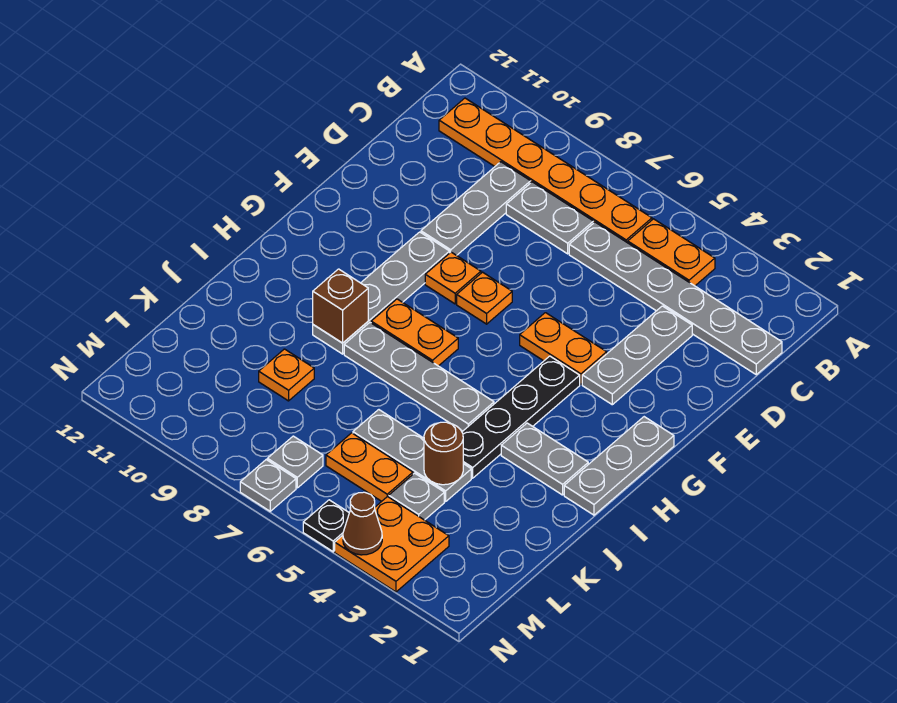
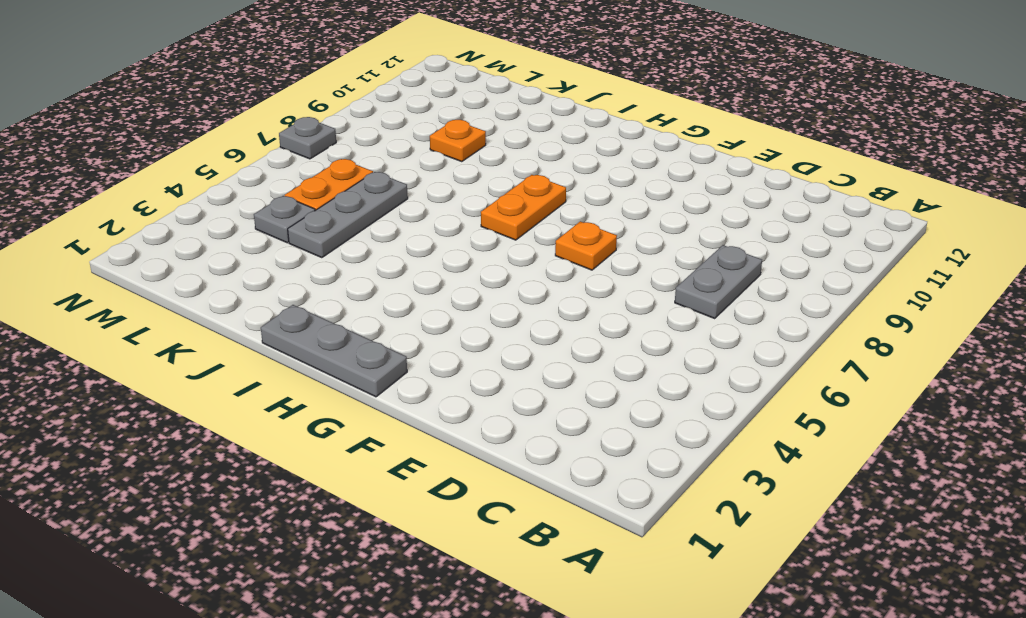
none -> orange plate B4:B5 level 1
none -> orange plate B6:B11 level 1
none -> grey plate C1:C6 level 1

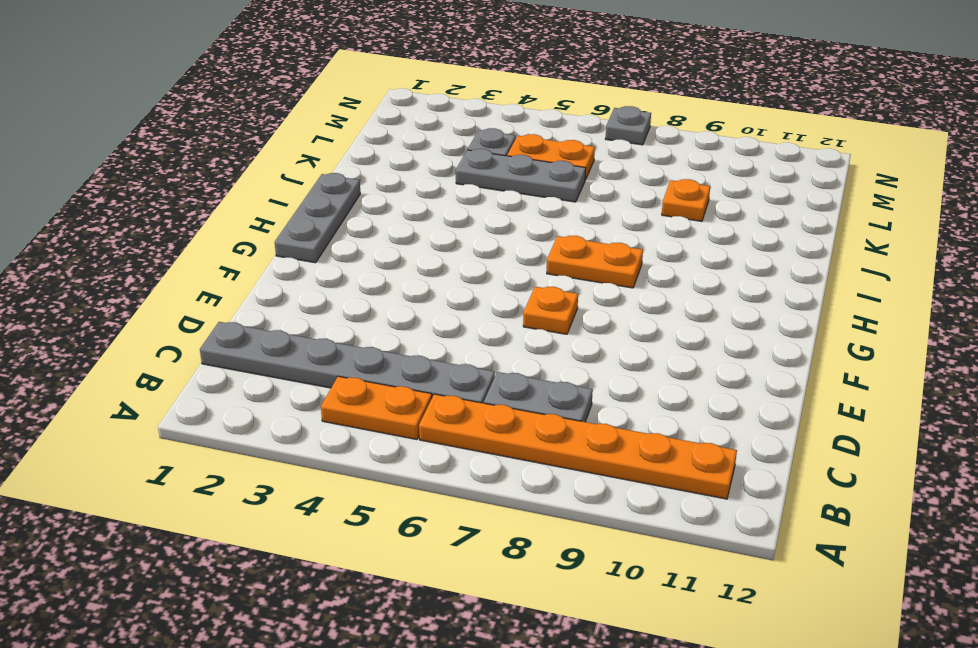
none -> grey plate C9:E9 level 1
none -> grey plate D3:F3 level 1
none -> orange plate F4:F5 level 1

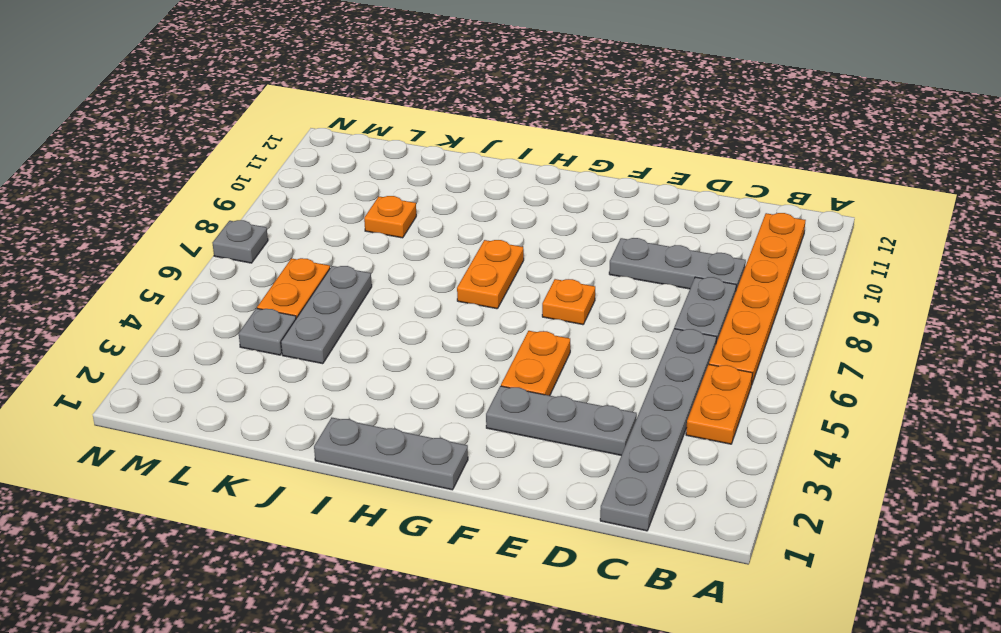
none -> orange plate F8 level 1
none -> grey plate F9:I9 level 1
none -> black plate G4:J4 level 1

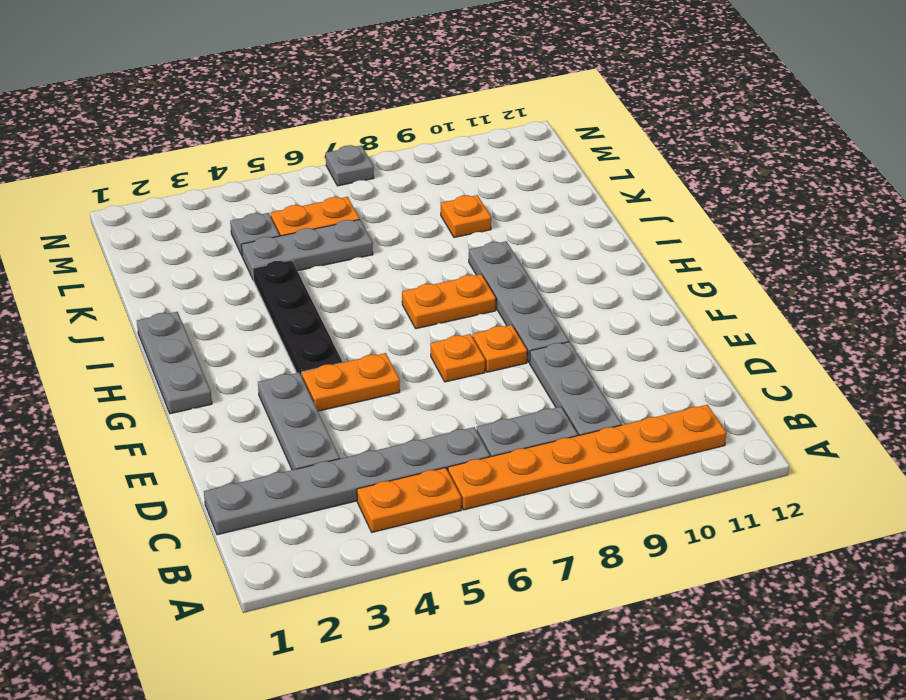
none -> grey plate I2:I3 level 1
none -> grey plate I5:I8 level 1
none -> orange plate M3:N4 level 1

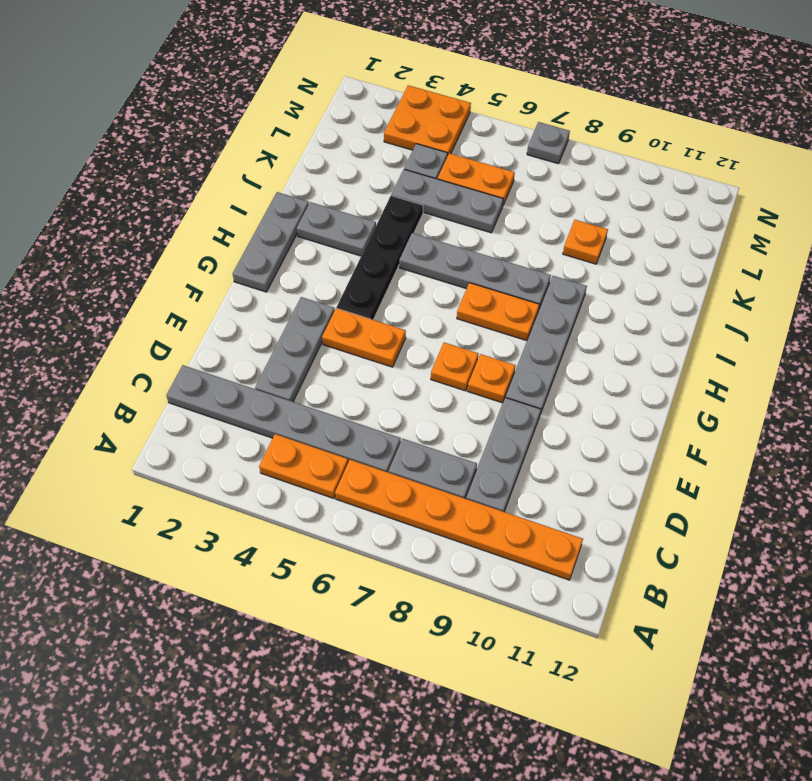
none -> grey plate M7 level 1
none -> black plate N5 level 1
none -> brown brick I9 level 2

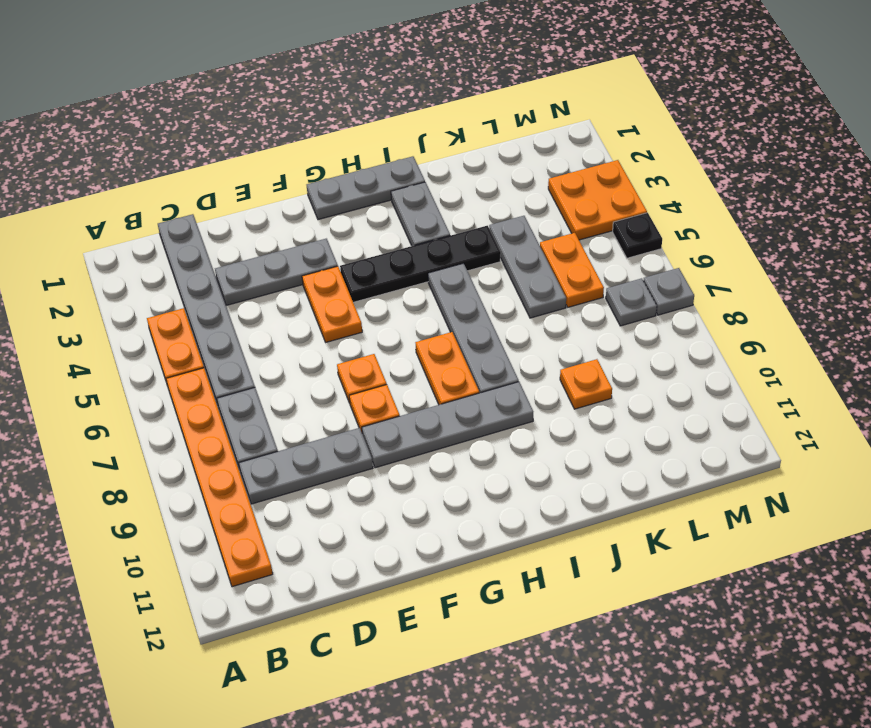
none -> grey plate L4 level 1
none -> brown brick I9 level 2
none -> brown round brick K4 level 2

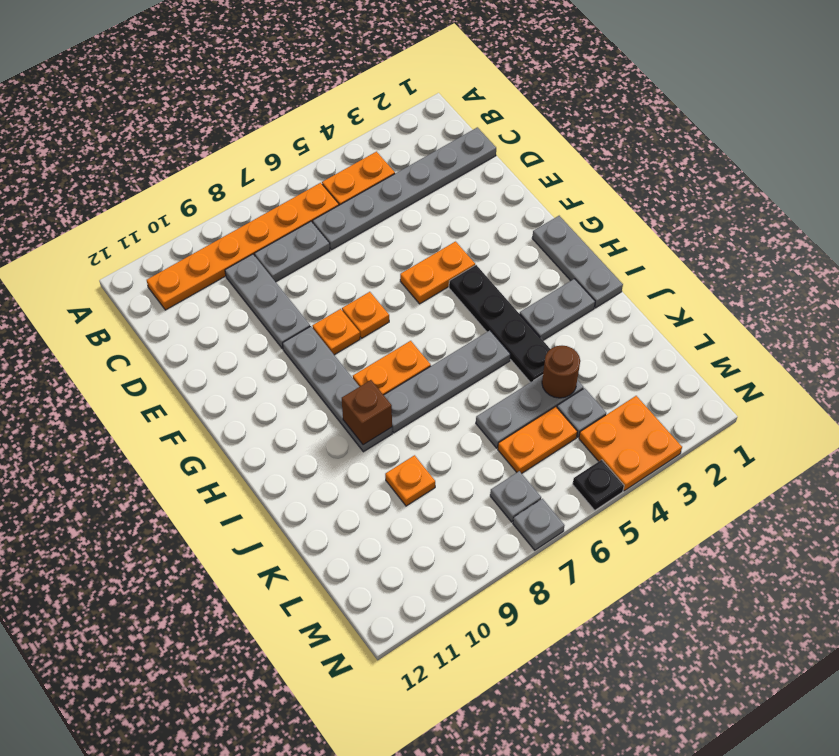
none -> grey plate D3:F3 level 1
none -> brown cone N4 level 2

